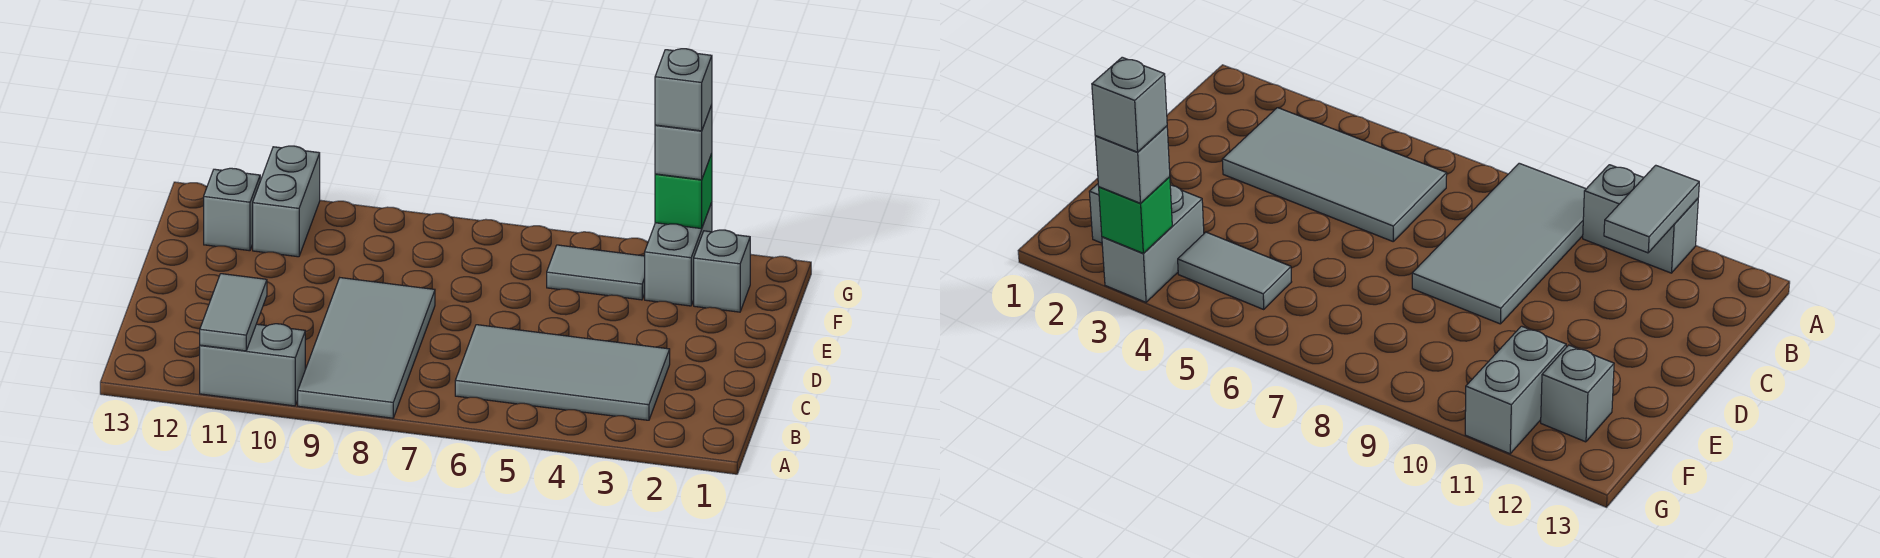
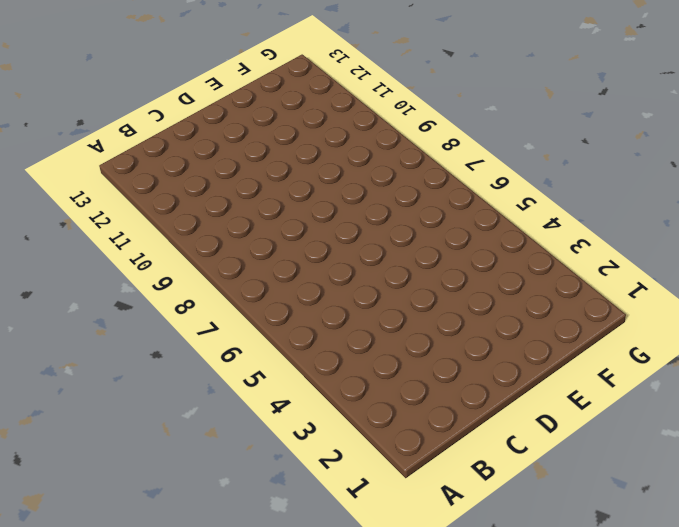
none -> grey tile A8:D9 level 1
none -> grey brick A10:A11 level 1
none -> grey tile B3:C6 level 1

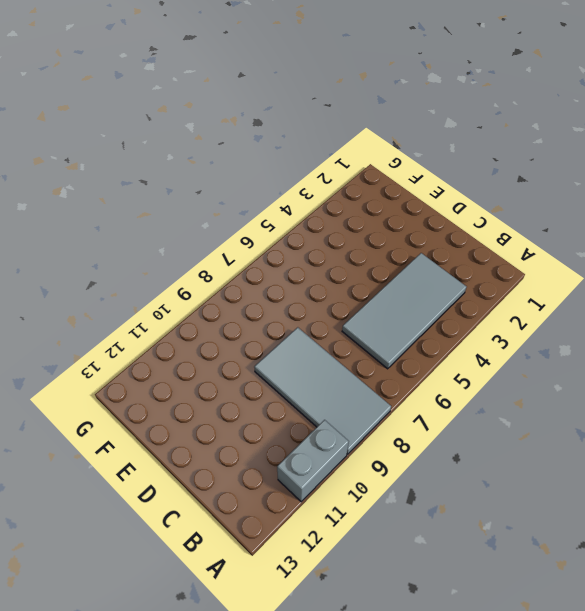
none -> grey brick F2 level 1
none -> grey brick F3:G3 level 1
none -> grey tile F4:F5 level 1

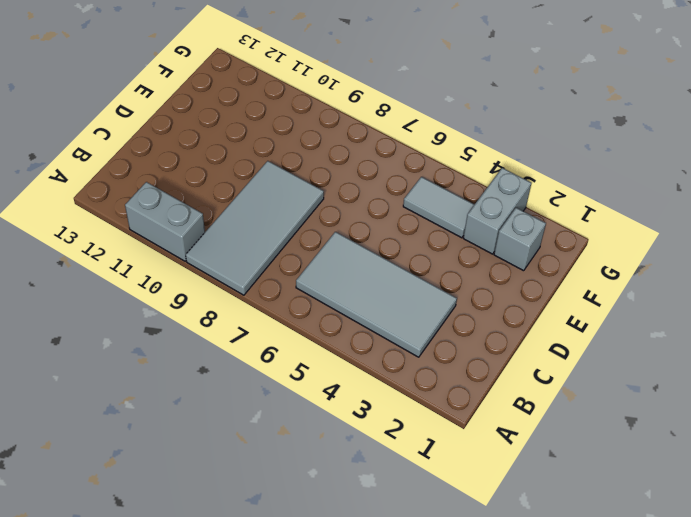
none -> grey brick F11:G11 level 1
none -> grey brick F12 level 1
none -> grey tile A11:B11 level 2

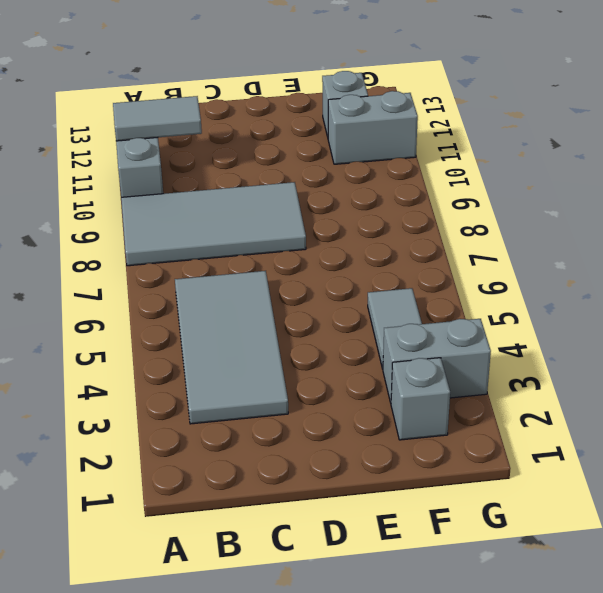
none -> green brick G3 level 2
none -> grey brick G3 level 3
none -> grey brick G3 level 4

